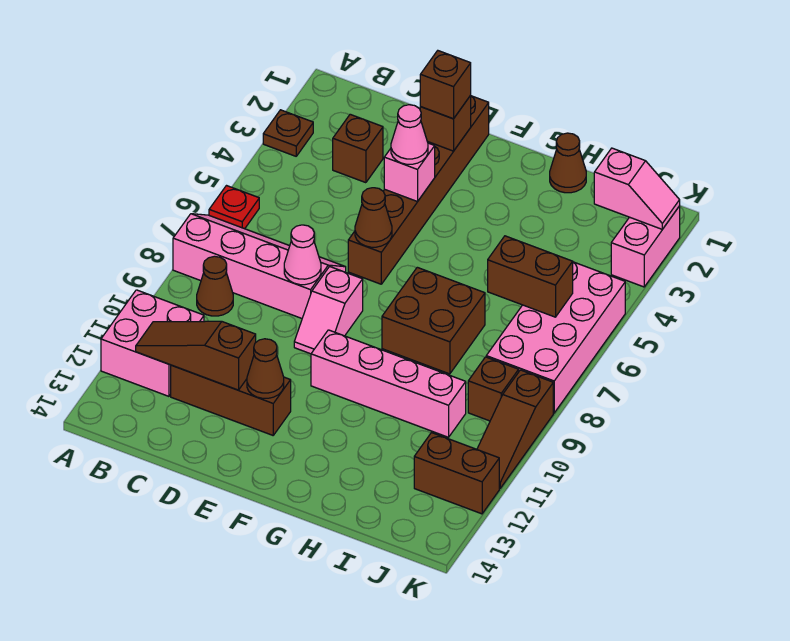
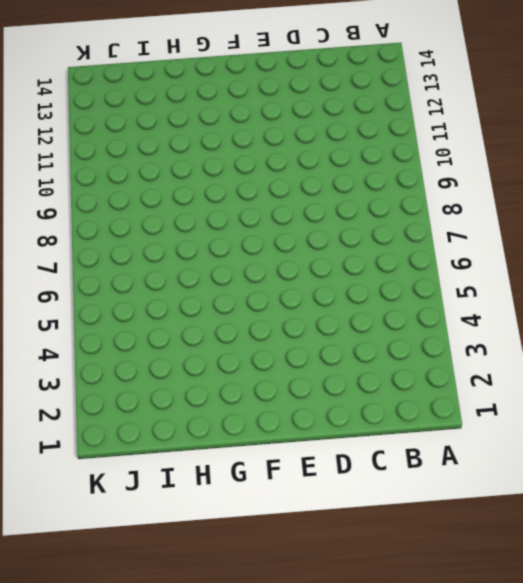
none -> brown plate A3 level 1
none -> red plate A6 level 1
none -> pink slope A7:D8 level 1 top 8

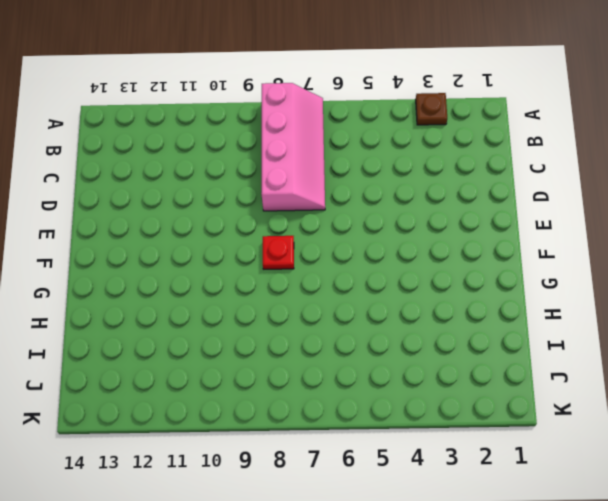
red plate F8 level 1 -> red plate A6 level 1
none -> pink brick A11:B12 level 1
none -> brown cone B9 level 1
none -> brown brick C3 level 1

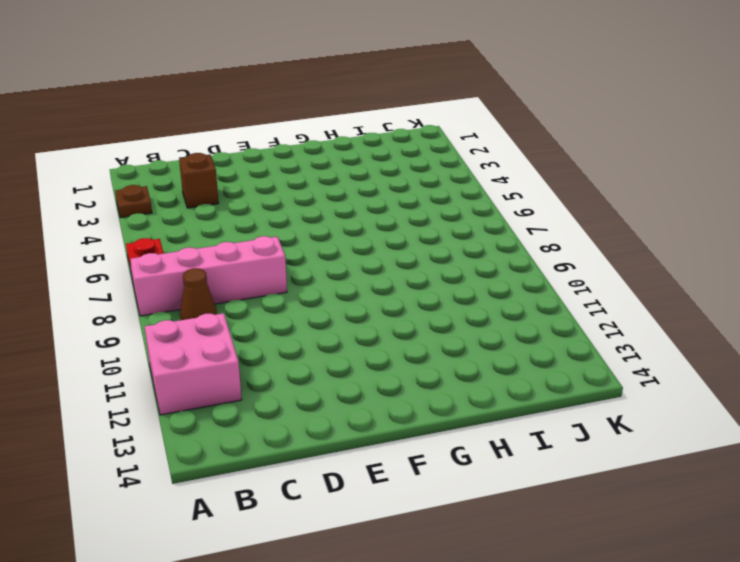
none -> brown brick C12:E12 level 1
none -> brown brick E1:E6 level 1
none -> pink slope E8:E9 level 1 top 8

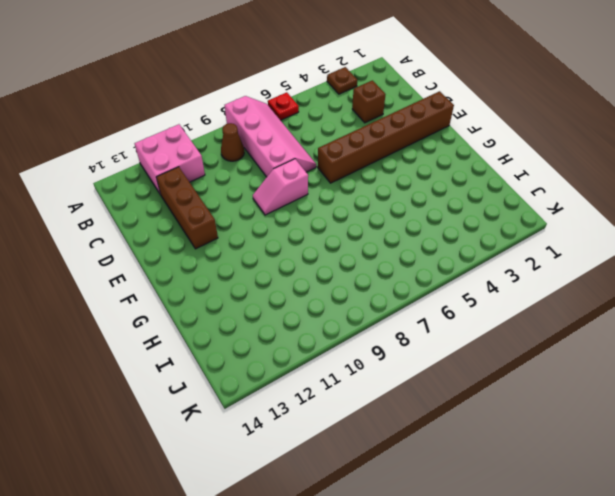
none -> pink brick F10:I10 level 1
none -> brown brick G7:H8 level 1
none -> brown cone H1 level 1

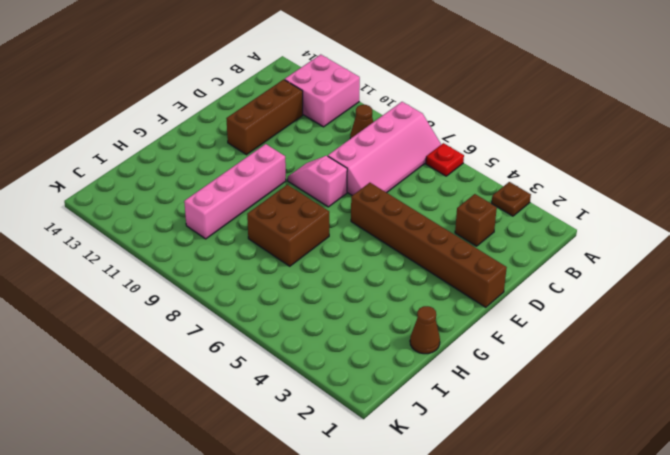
none -> pink brick J5:K8 level 1
none -> brown brick J9 level 1
none -> brown brick J12:K12 level 1

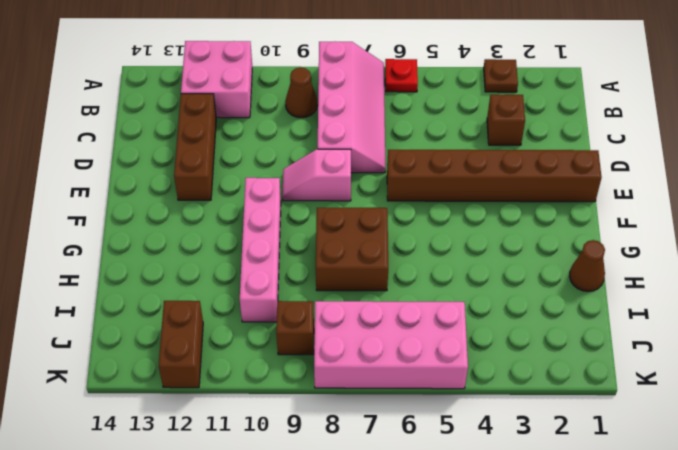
none -> pink brick K2:K3 level 1
none -> brown slope K9:K11 level 1 top 9
none -> brown slope B12:D12 level 2 top D

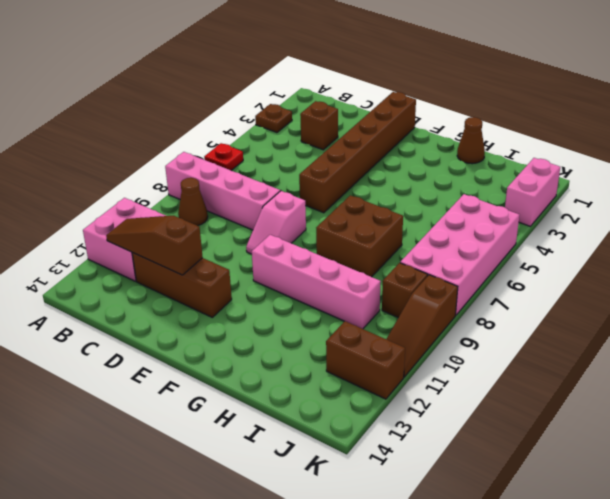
none -> pink cone D8 level 2
none -> brown brick E2 level 2
none -> pink brick E4 level 2

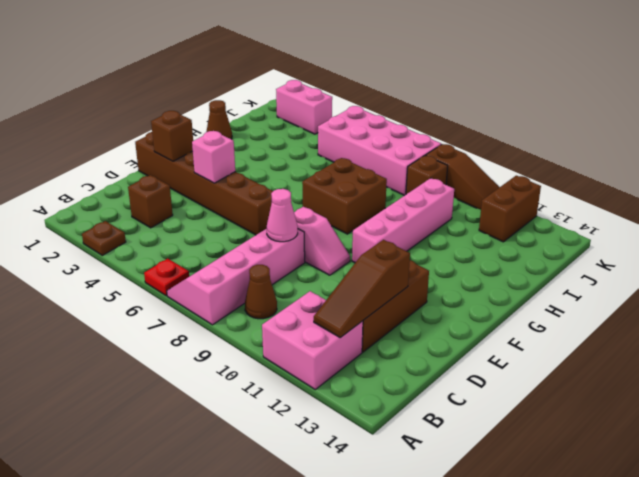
none -> brown cone E6 level 2
none -> brown cone E12 level 2
none -> brown brick I6:J6 level 2

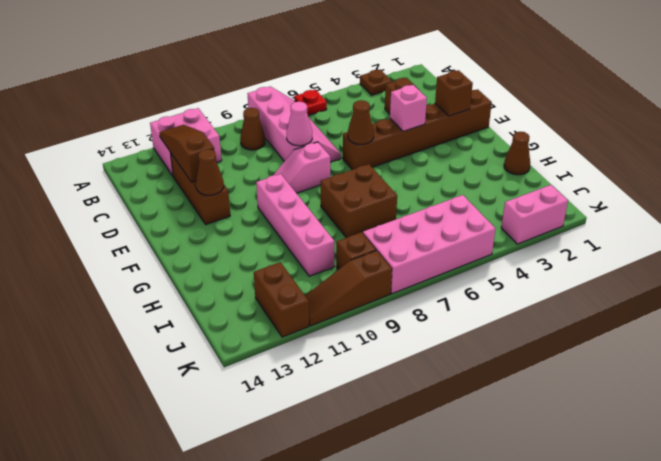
none -> brown brick I6:J6 level 2
none -> pink slope J2:K2 level 2 top J
none -> brown brick E2 level 3

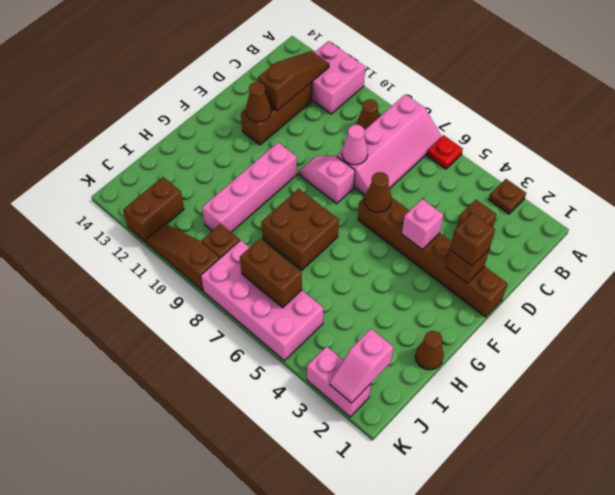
brown brick J6:J7 level 2 -> brown brick I6:J6 level 2
none -> pink cone E4 level 3

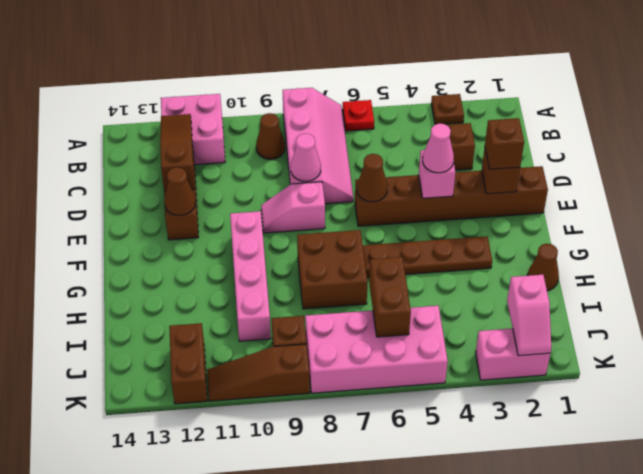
brown plate G3:G6 level 1 -> none

